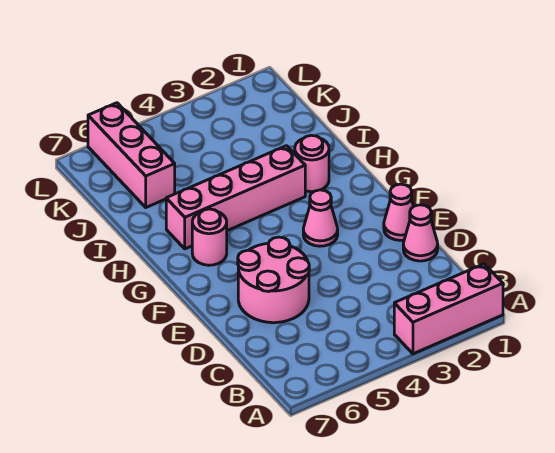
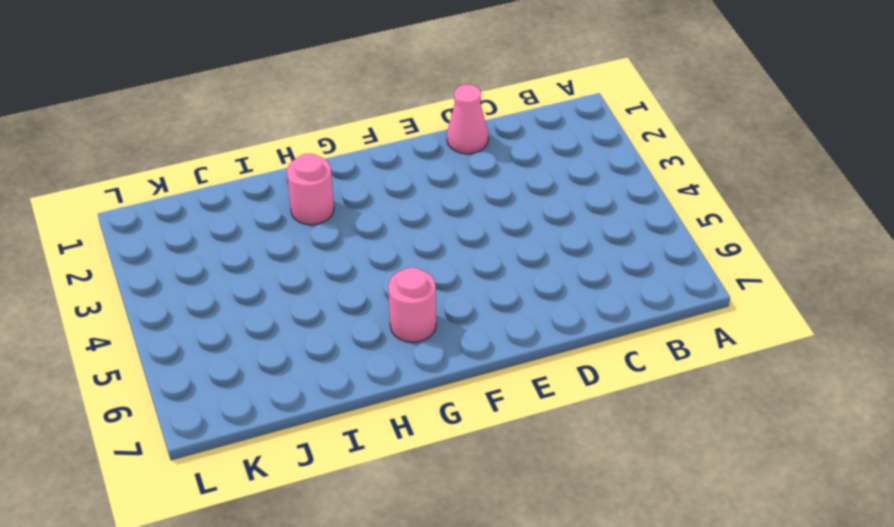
none -> pink brick A1:A3 level 1
none -> pink round brick D5:E6 level 1

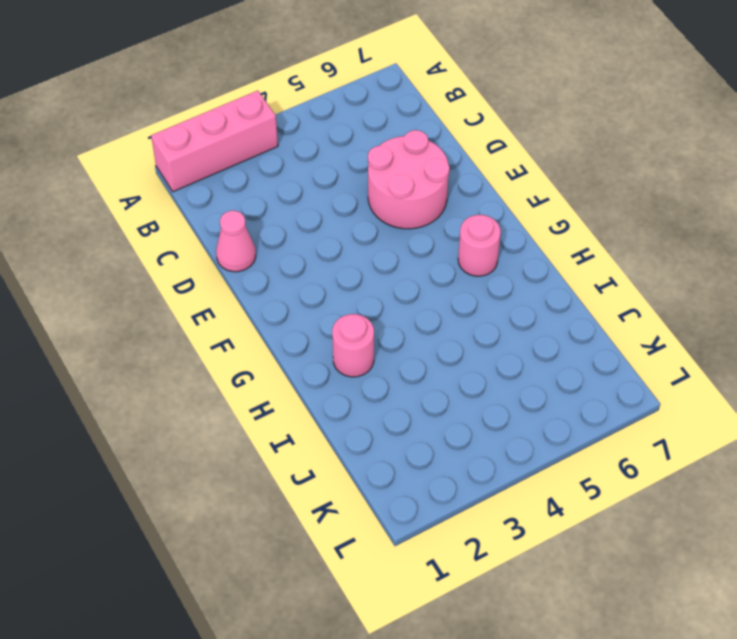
none -> pink cone E1 level 1
none -> pink cone F3 level 1

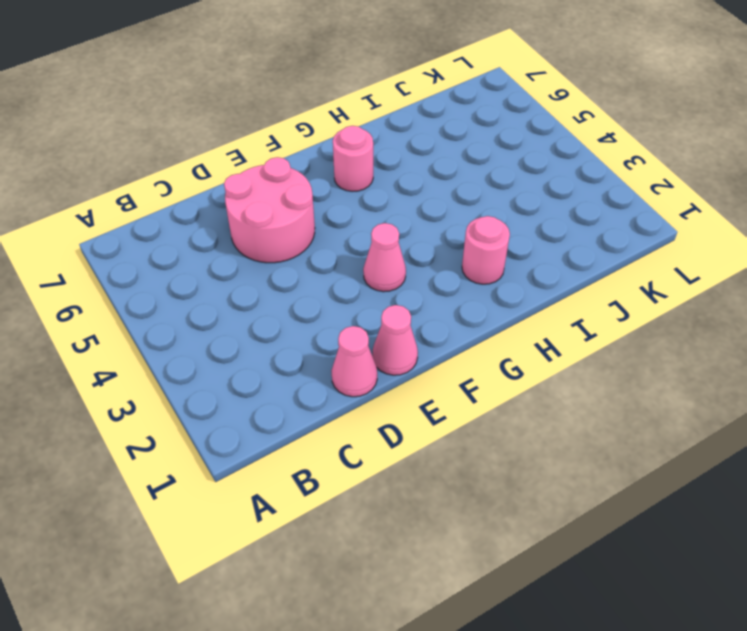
none -> pink brick A1:A3 level 1
none -> pink brick H3:H6 level 1

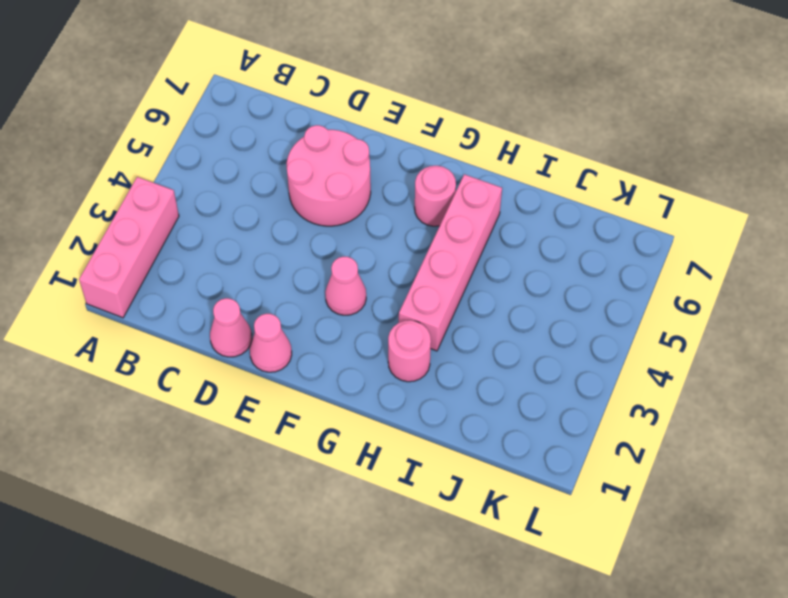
none -> pink brick J6:L6 level 1

